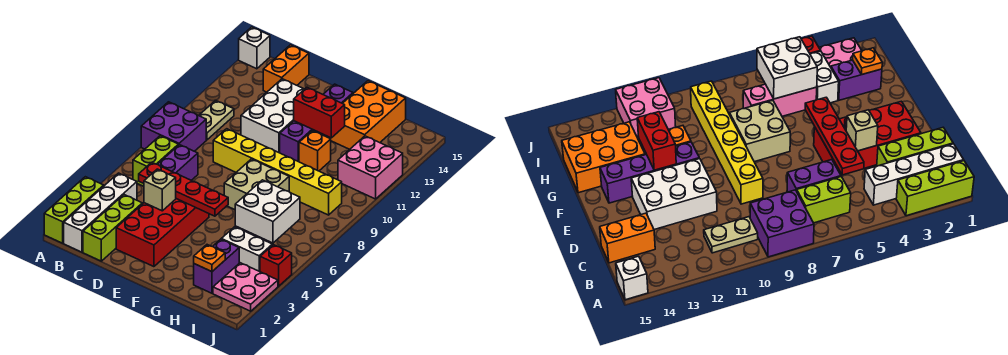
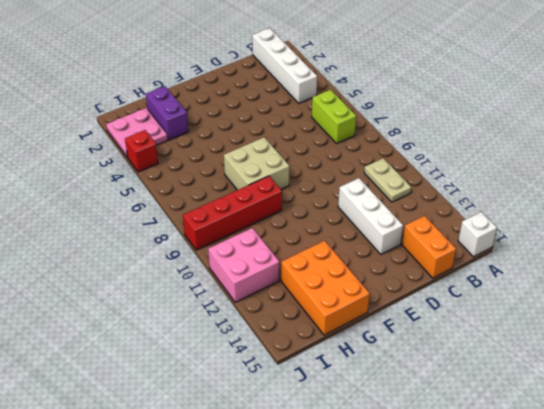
white brick D11:D13 level 1 -> white brick D11:E13 level 1
red brick G9:J9 level 1 -> yellow brick D9:I9 level 1
none -> lime brick A1:A3 level 1
none -> purple brick A8:B9 level 1
none -> lime brick C1:C3 level 1

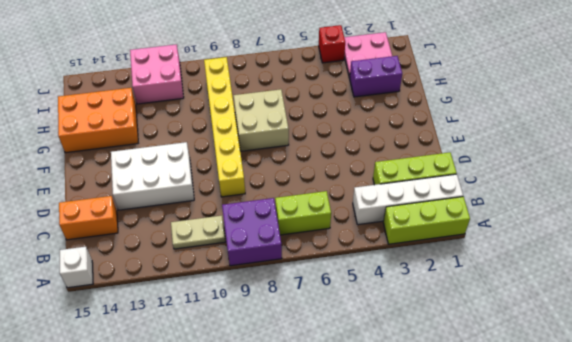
none -> purple brick C6:C7 level 1
none -> red brick D2:E5 level 1
none -> purple brick F11:F14 level 1

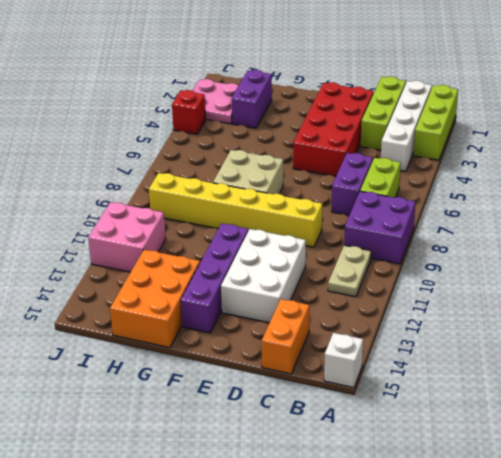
none -> orange brick G11 level 1
none -> white brick H4:I4 level 1
none -> pink brick H5:H7 level 1

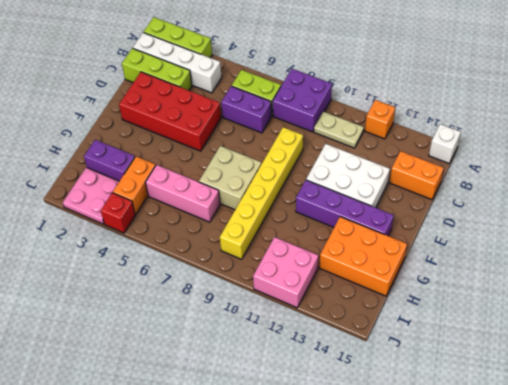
orange brick A12 level 1 -> orange brick G11 level 1
orange brick H4:I4 level 1 -> white brick H4:I4 level 1
none -> red plate C5:F5 level 2
none -> tan brick D4 level 2
none -> red brick F12:G12 level 2

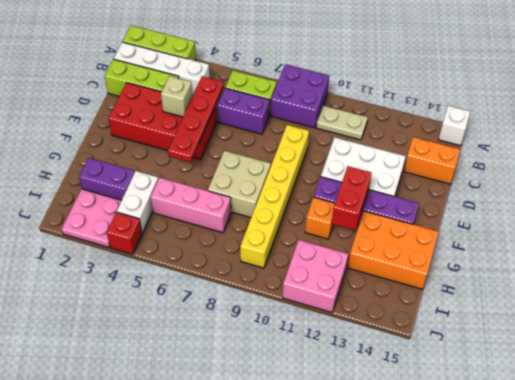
none -> orange plate H2 level 2
none -> white brick H5:I6 level 2

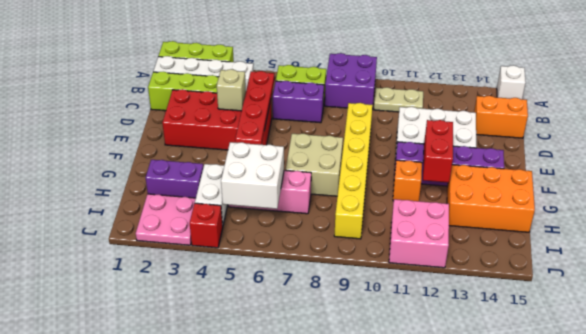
none -> orange plate H2 level 2

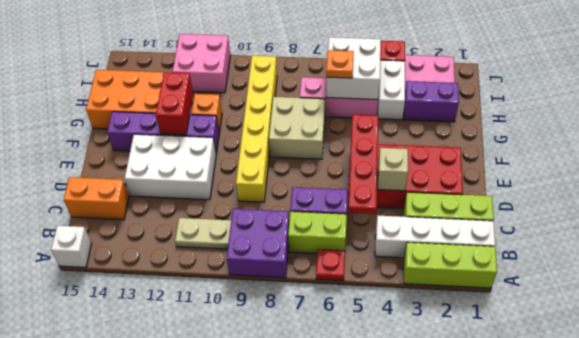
red plate A6 level 1 -> none
orange plate H6 level 3 -> orange plate H2 level 2

